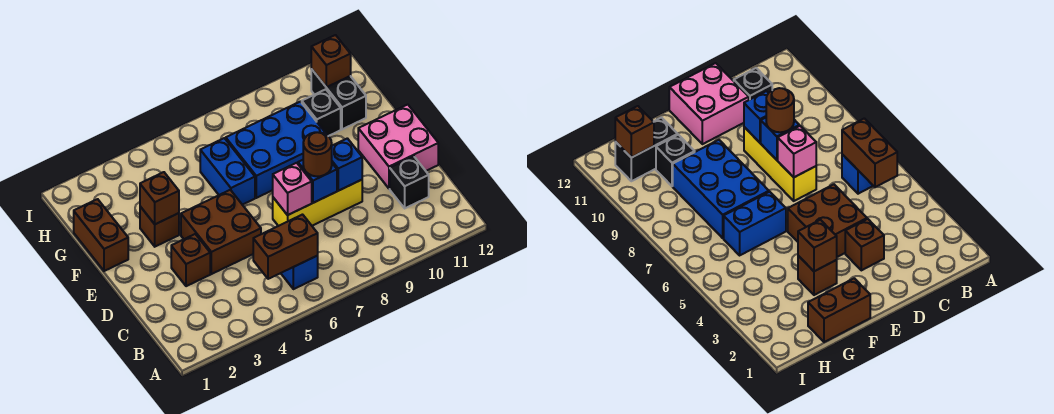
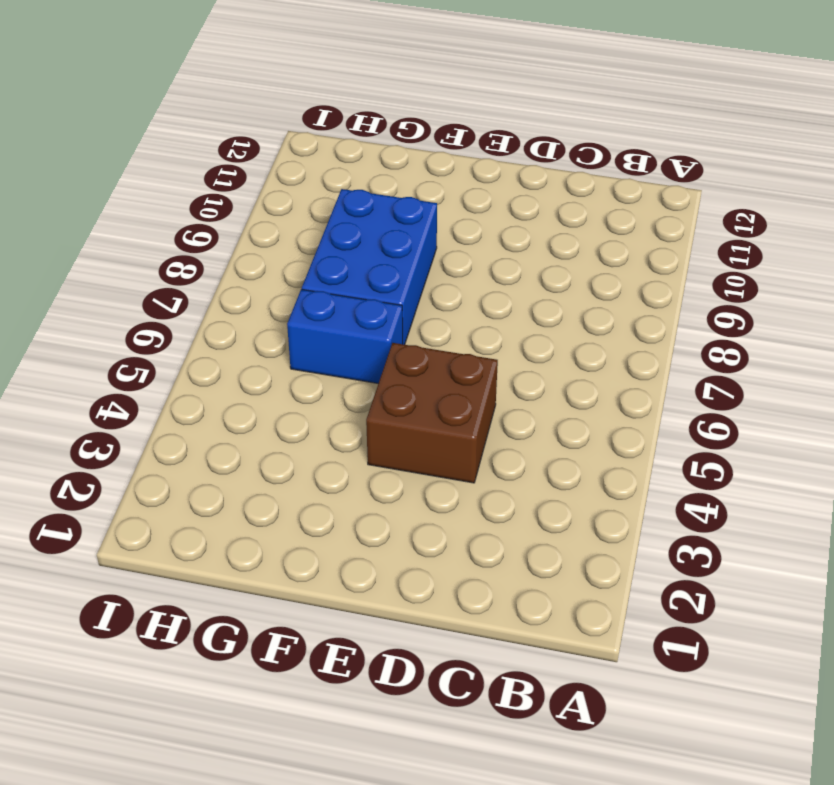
none -> blue brick B6 level 1
none -> black brick C11 level 1
none -> brown brick D3 level 1

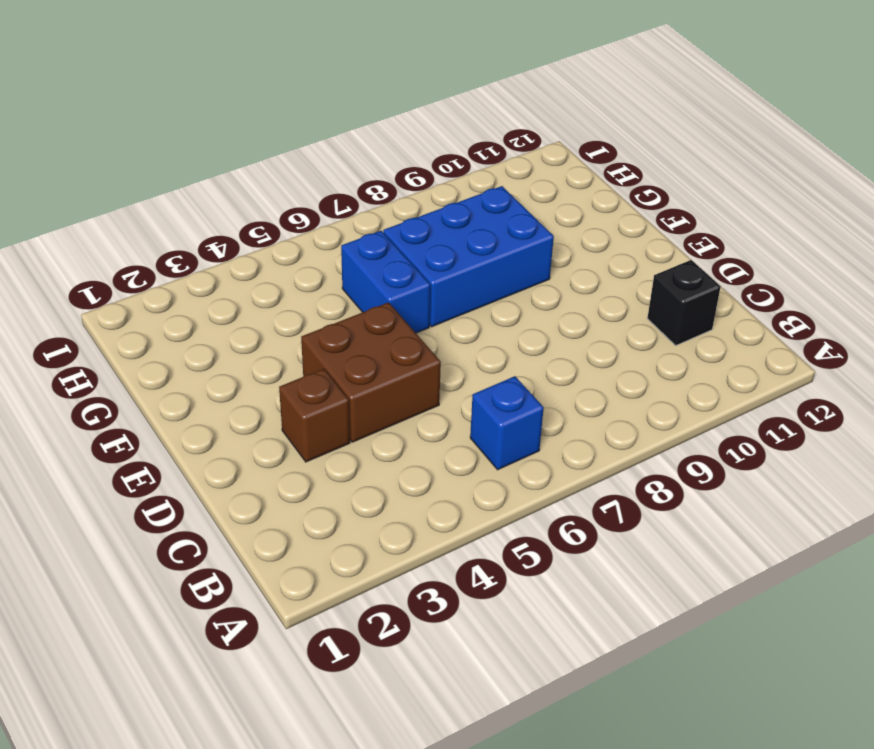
none -> yellow brick D7:D9 level 1
none -> pink brick D11:E12 level 1
none -> brown brick F1:G1 level 1

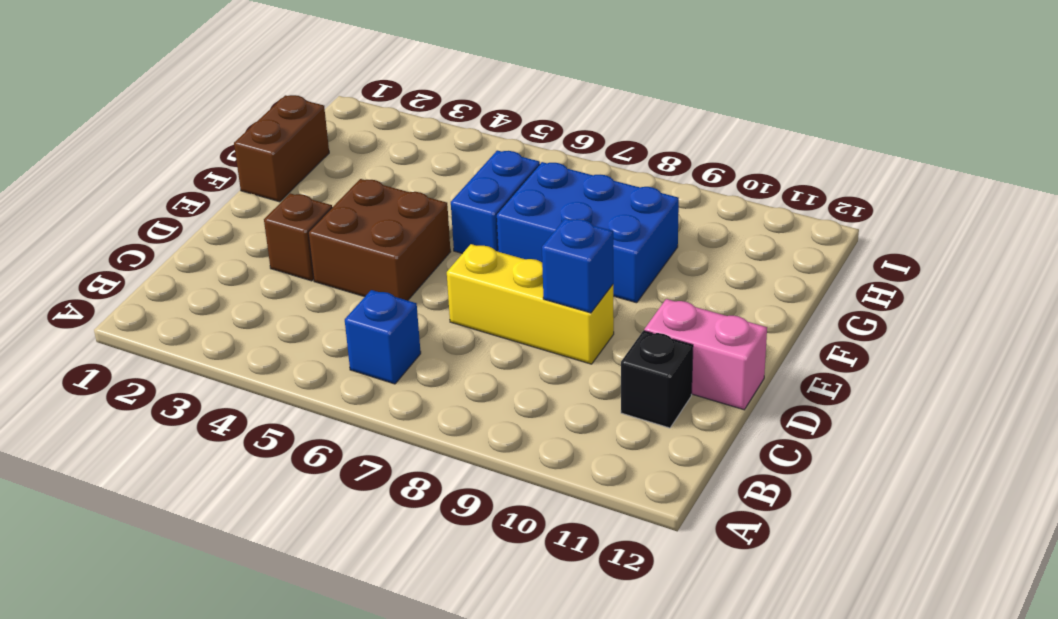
pink brick D11:D12 level 1 -> pink brick D11:E12 level 1
none -> brown brick F3 level 1
none -> black brick G10 level 1
none -> black brick G11:H11 level 1

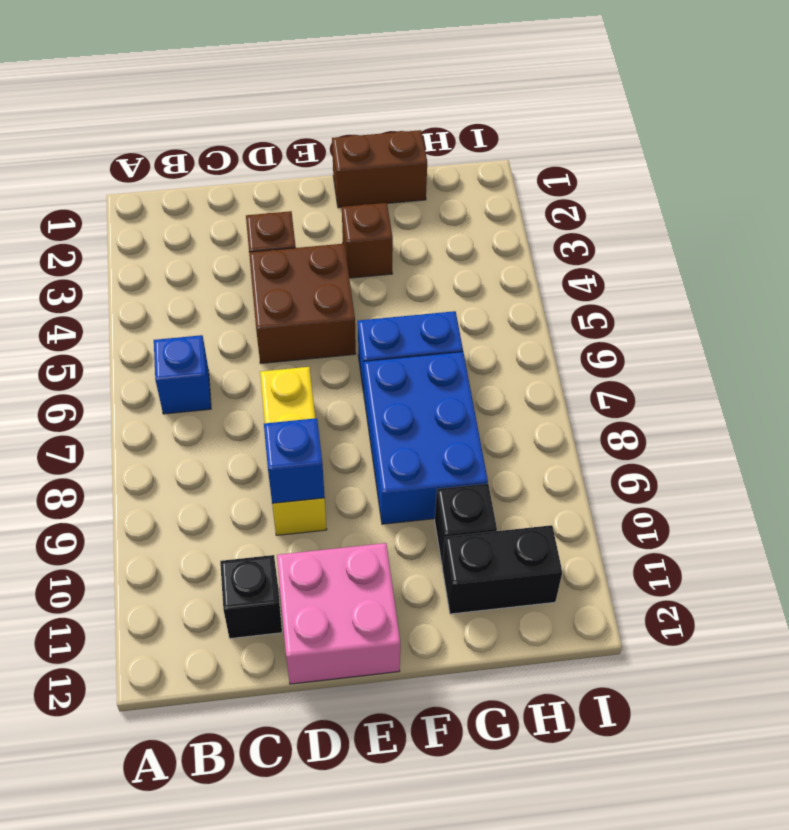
none -> brown brick B5:B6 level 2
none -> pink brick D7 level 2
none -> blue brick D8 level 2

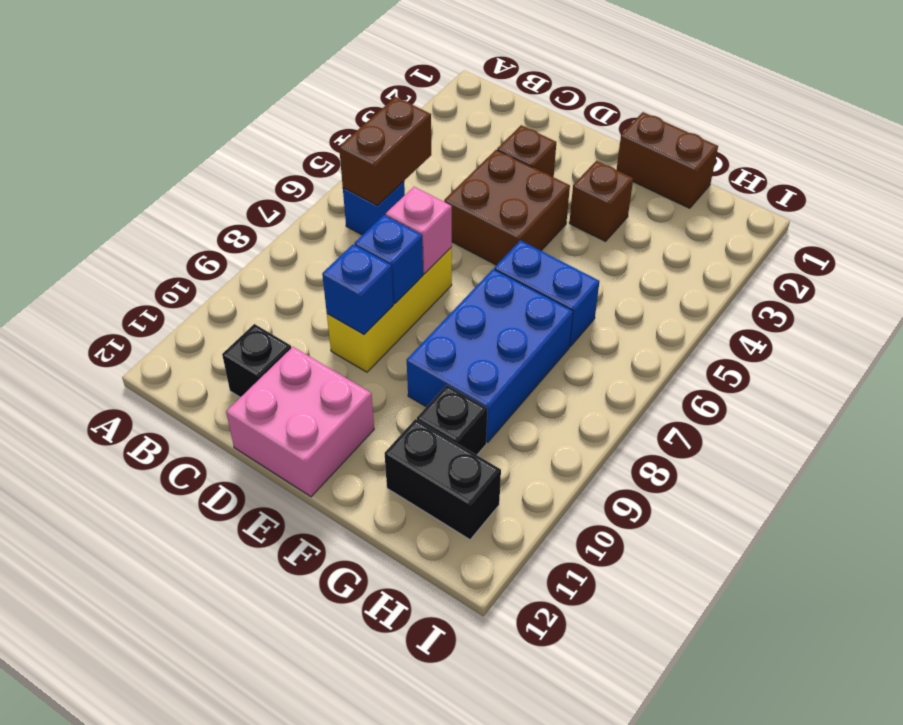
none -> brown brick F3 level 2
none -> brown brick H11 level 2
none -> brown round brick D8 level 3

